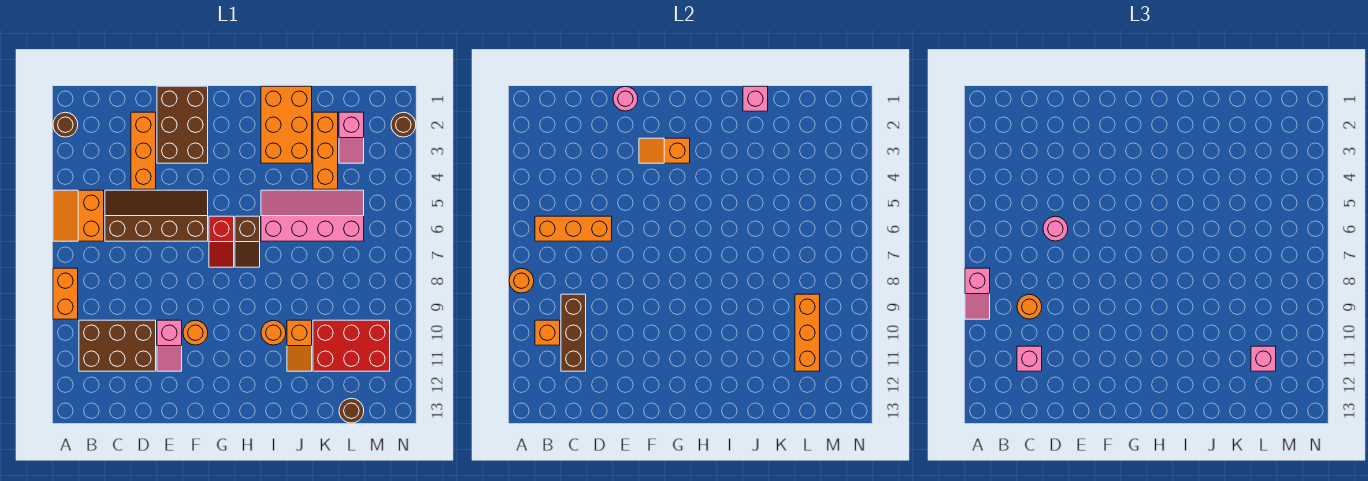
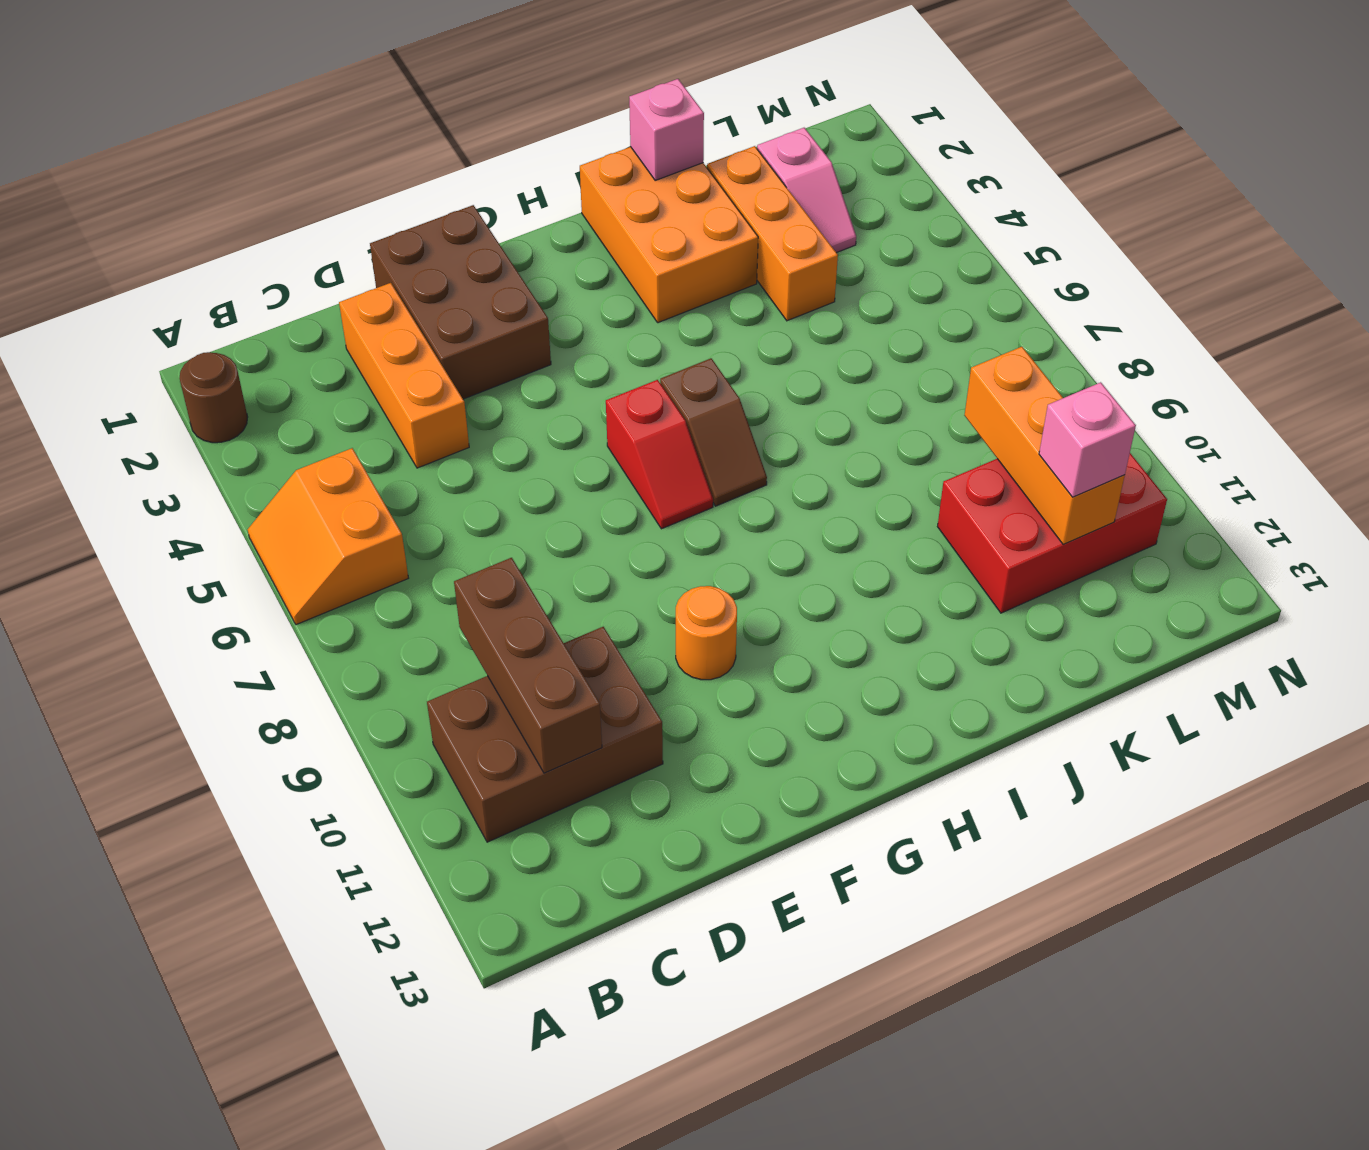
none -> orange brick A8:A9 level 1
none -> brown slope C5:F6 level 1 top 6
none -> pink slope E10:E11 level 1 top 10
none -> pink slope I5:L6 level 1 top 6

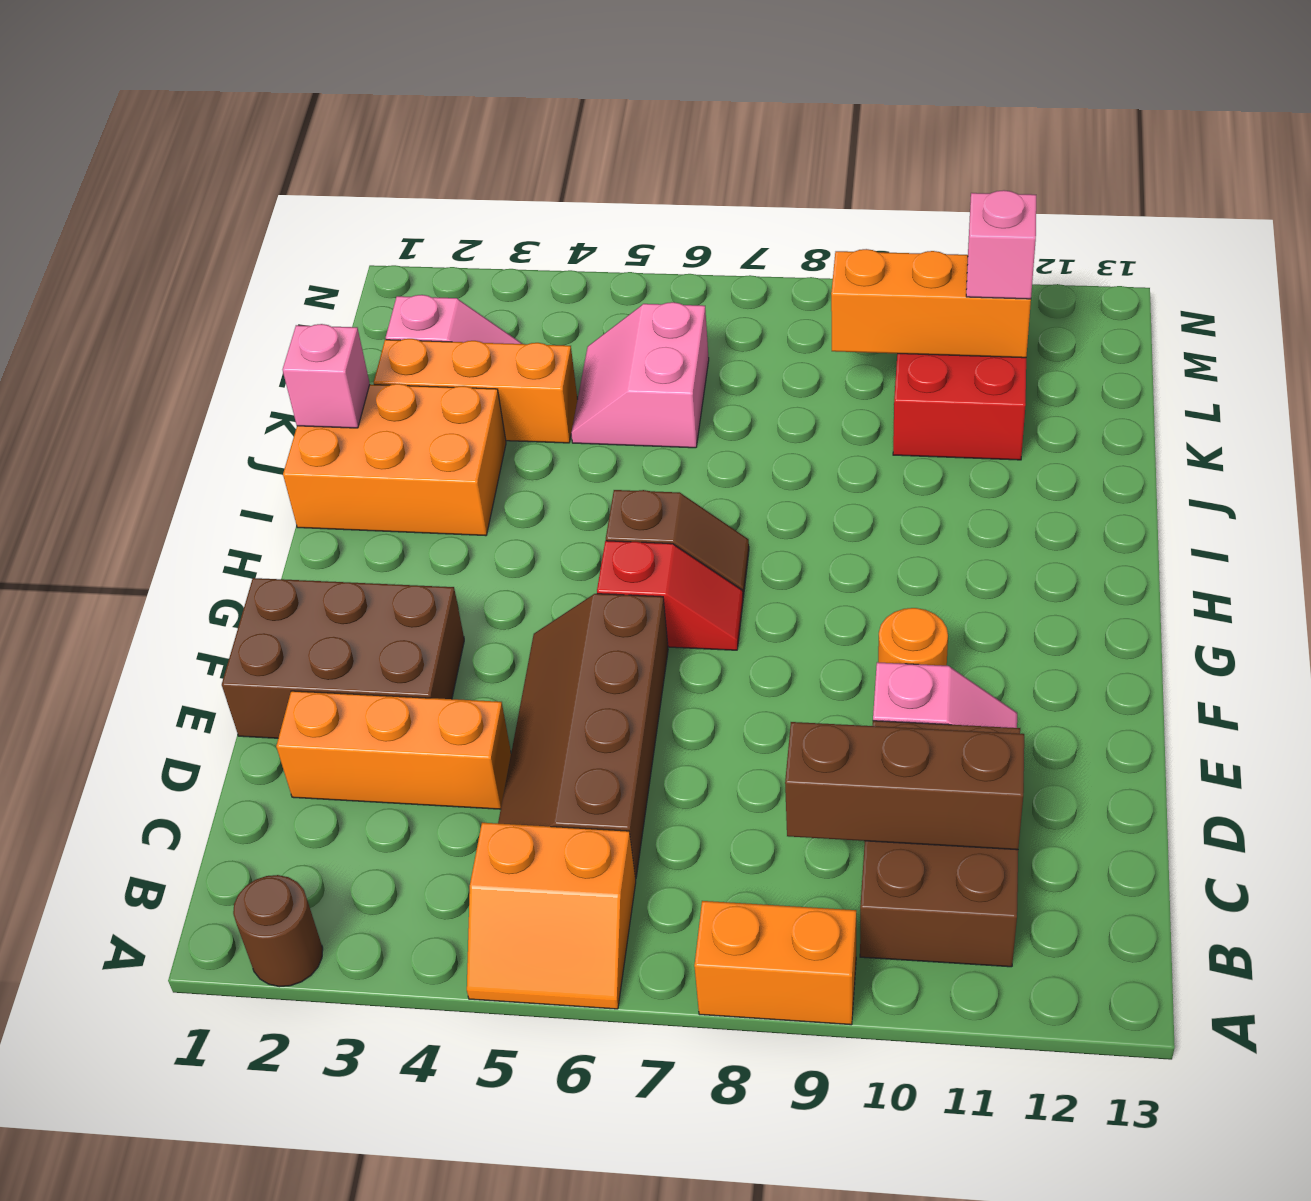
pink slope K5:L6 level 1 top 6 -> pink slope I5:L6 level 1 top 6
none -> orange round brick I10 level 1
none -> orange slope J10:J11 level 1 top 10
none -> brown round brick L13 level 1
none -> brown round brick N2 level 1

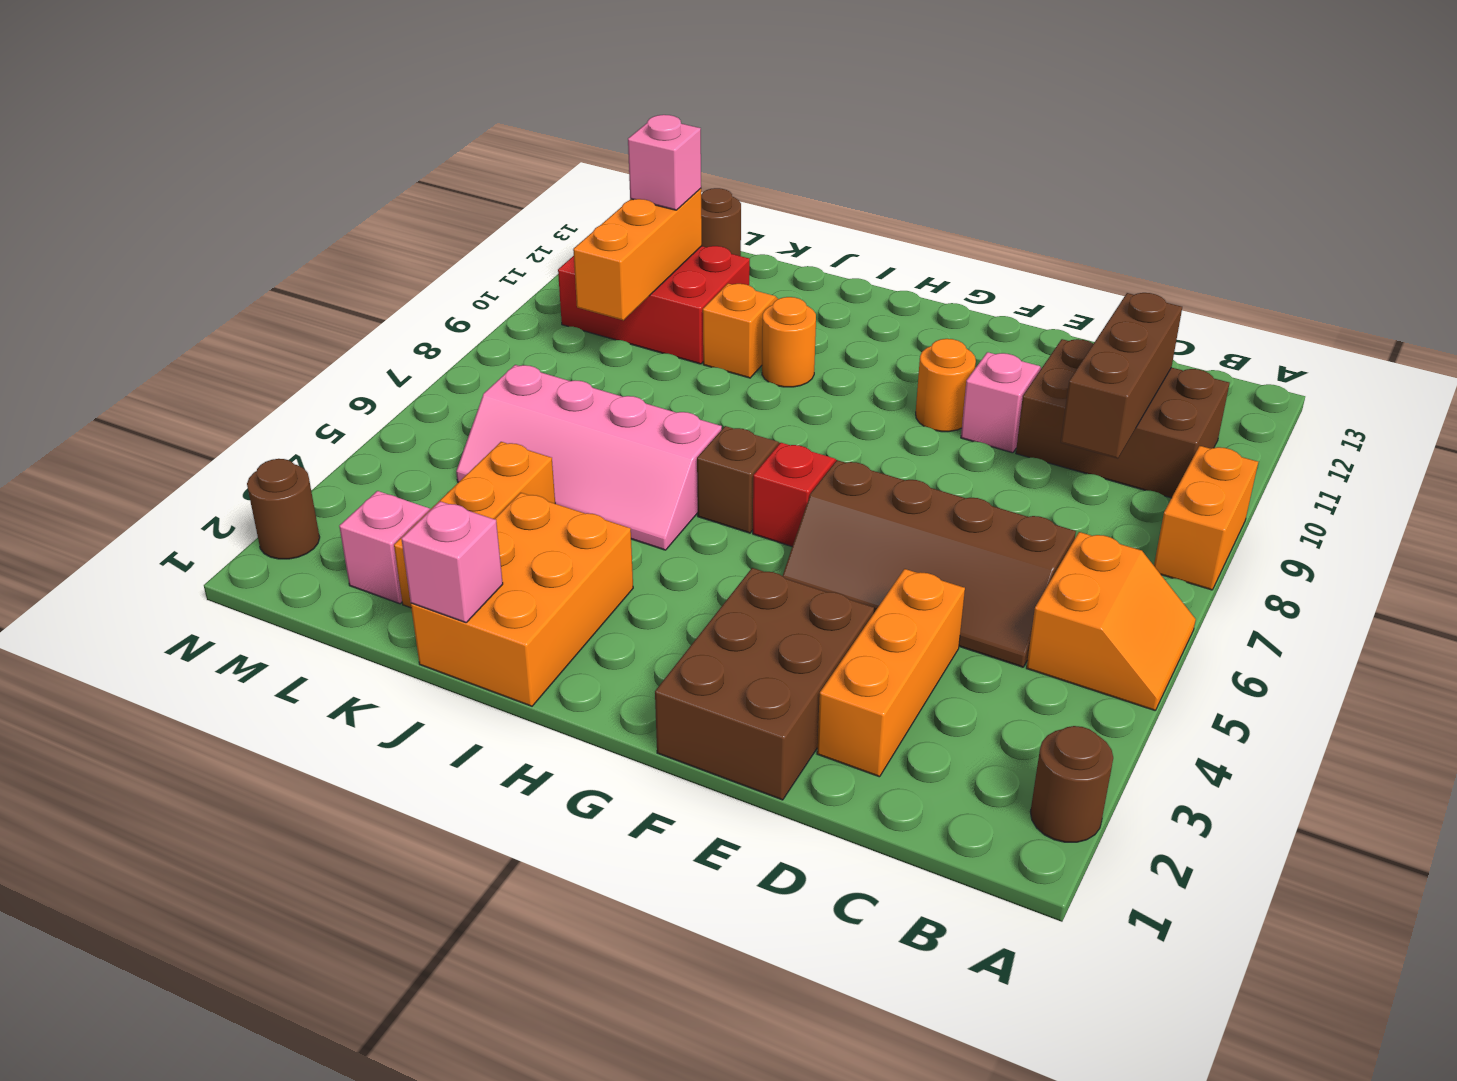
none -> orange round brick A8 level 2
none -> orange brick B6:D6 level 2
none -> orange brick B10 level 2
none -> pink round brick E1 level 2

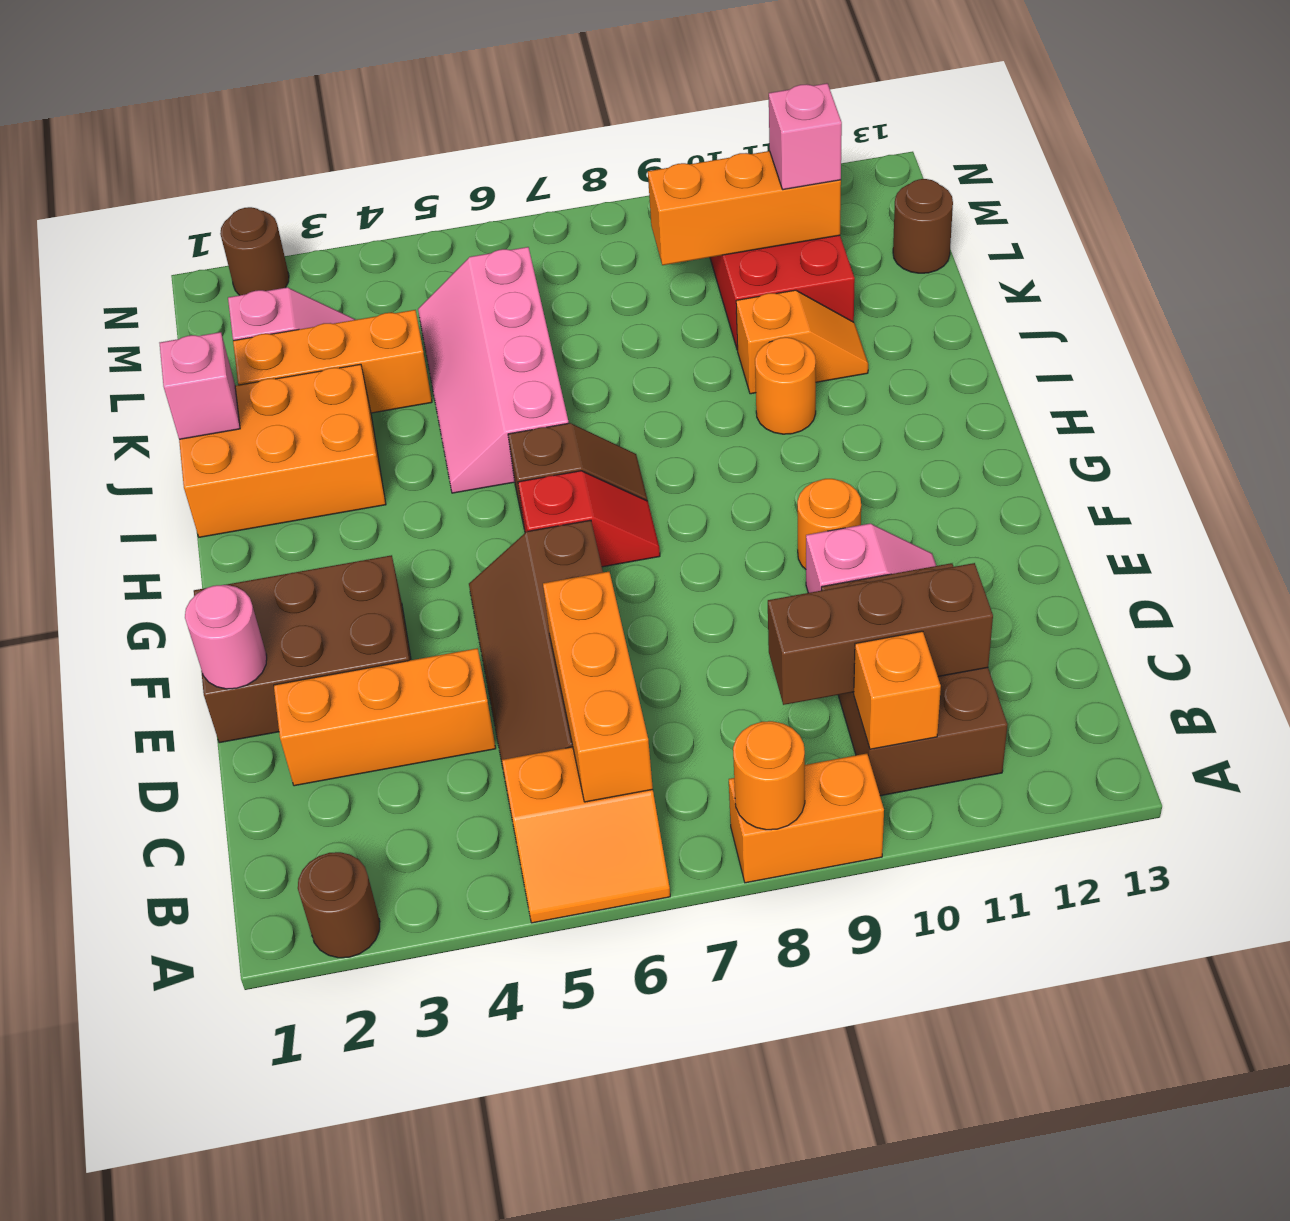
none -> orange slope F3:G3 level 2 top G
none -> pink slope A8:A9 level 3 top 8
none -> orange round brick C9 level 3
none -> pink brick C11 level 3

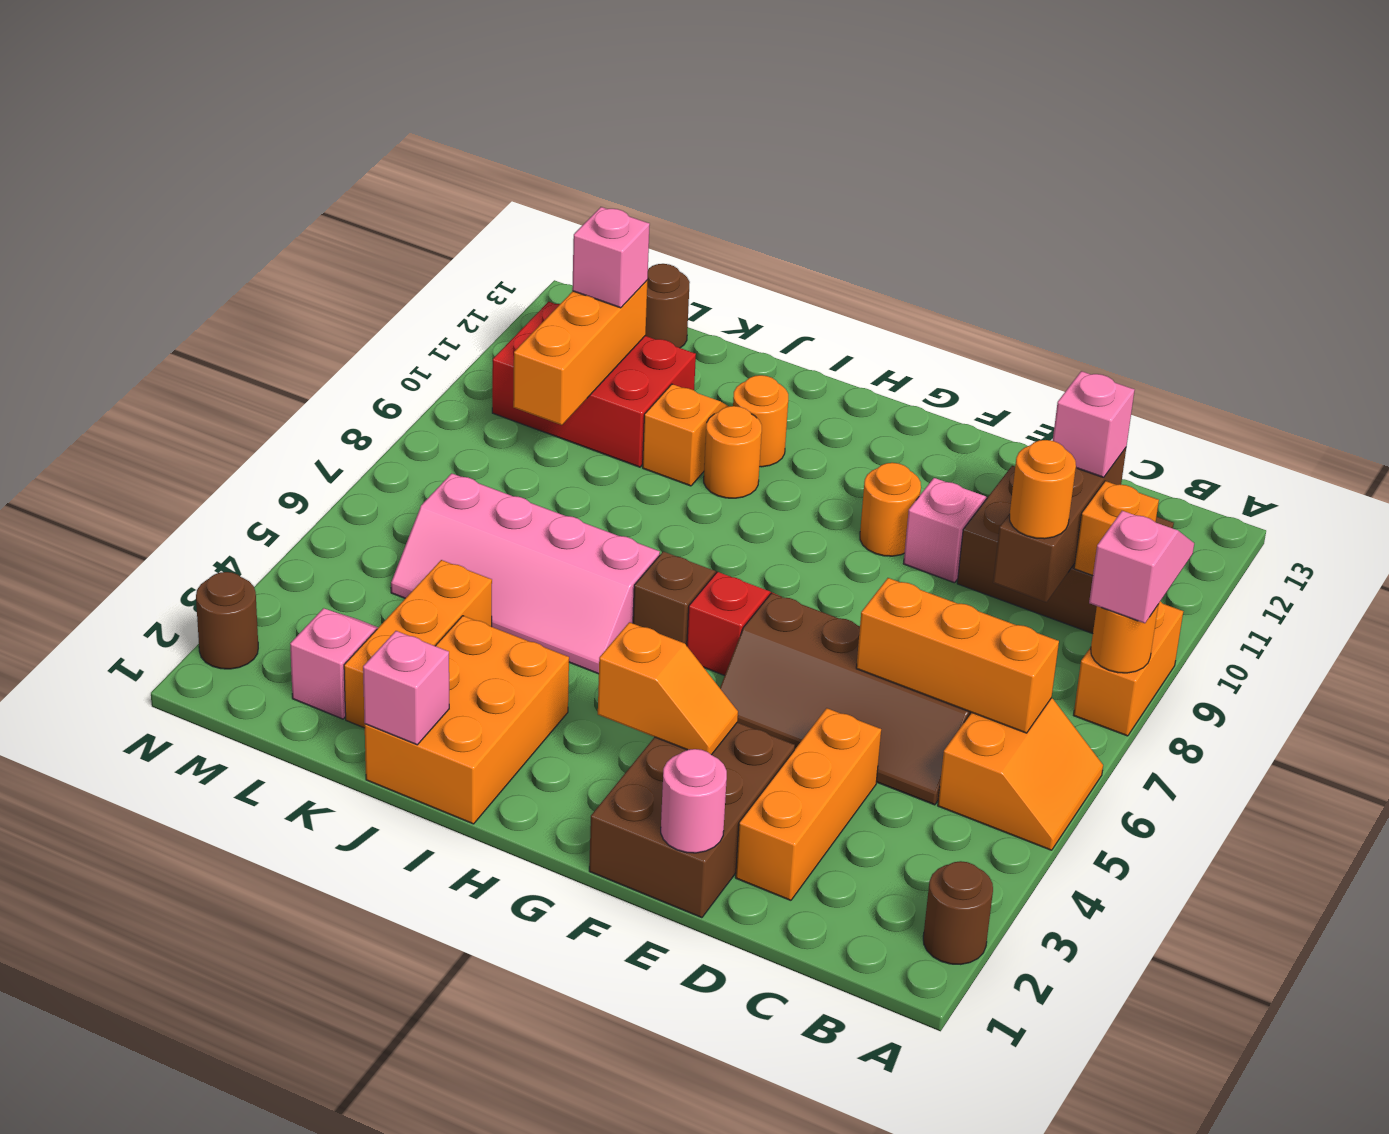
orange round brick I11 level 1 -> none
none -> pink round brick D6 level 3

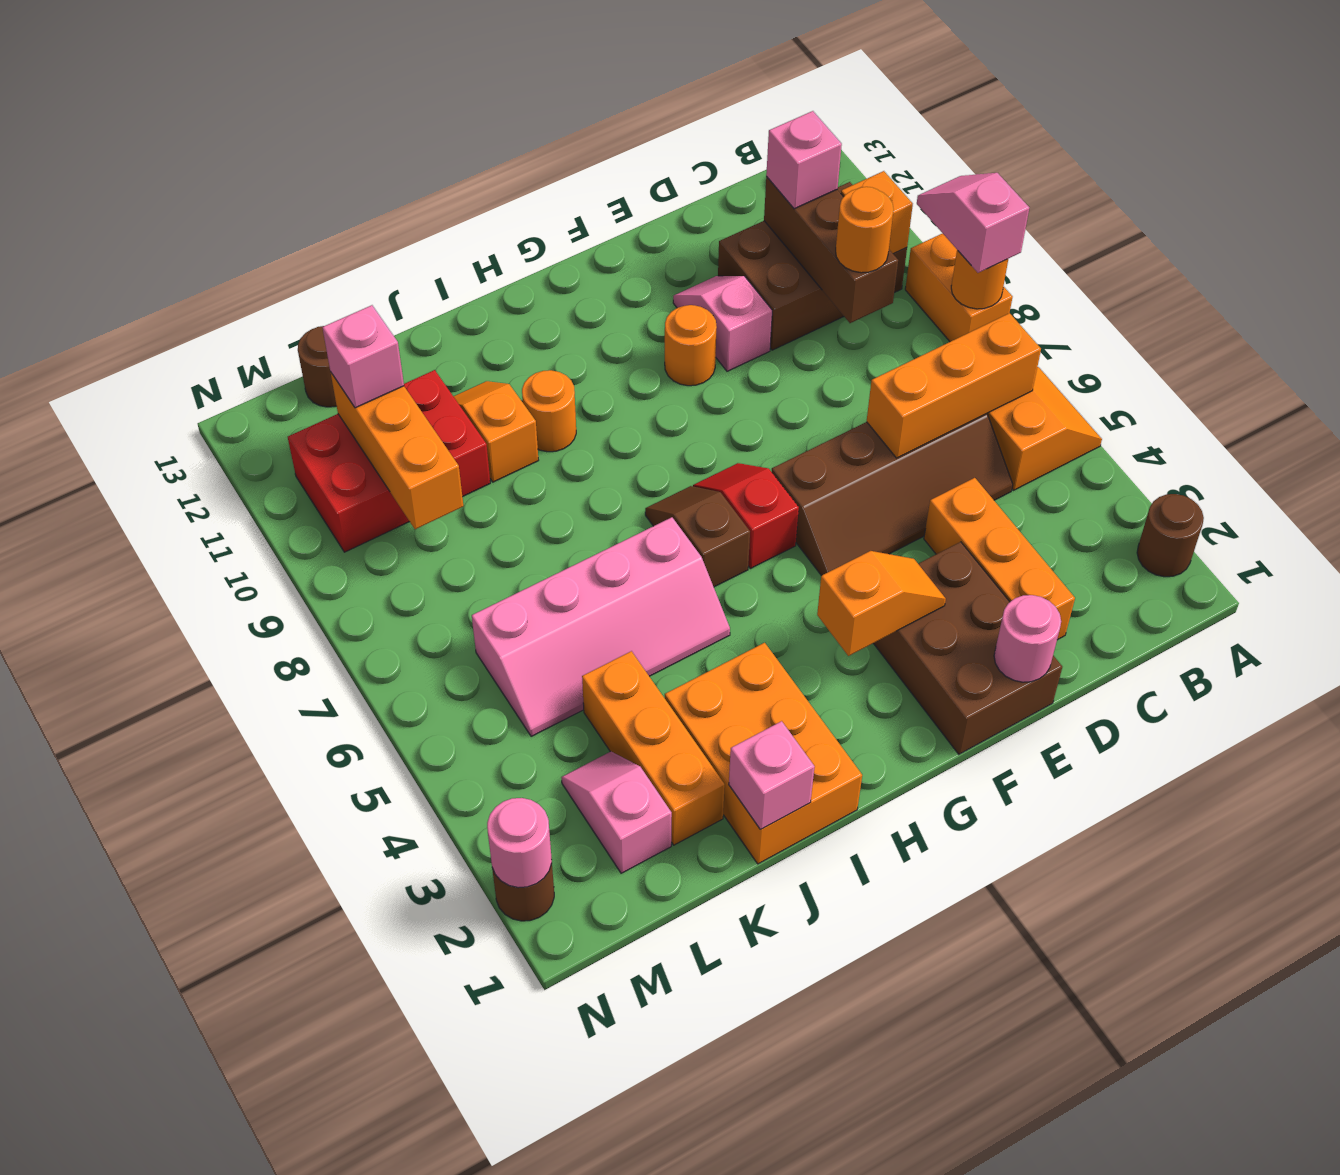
pink round brick N2 level 2 -> pink round brick D6 level 3

